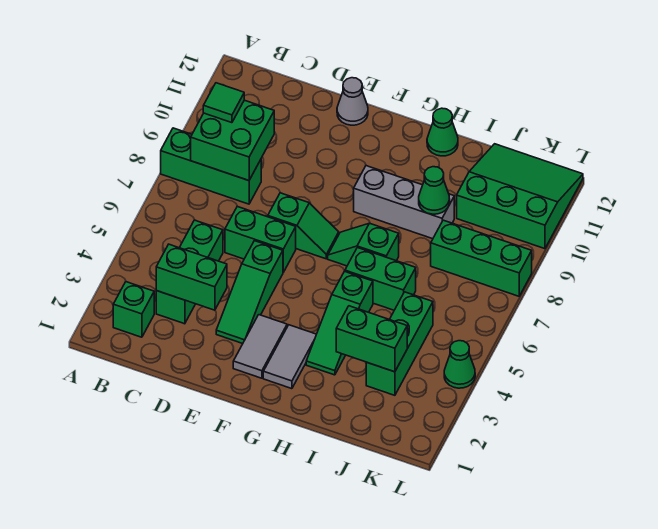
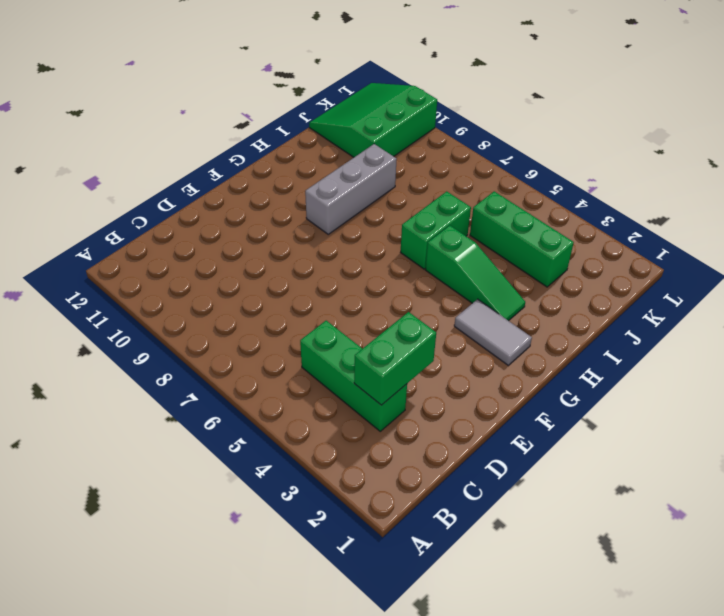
none -> green brick A8:C8 level 1
none -> green brick B2 level 1
none -> green brick D6:E6 level 1

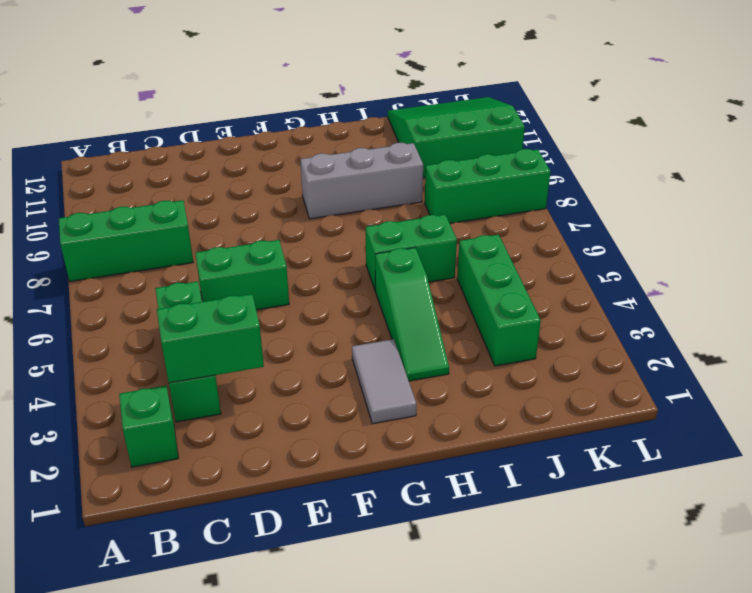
none -> green slope E3:E5 level 1 top 5
none -> green slope E7:F7 level 1 top E
none -> grey cone E12 level 1

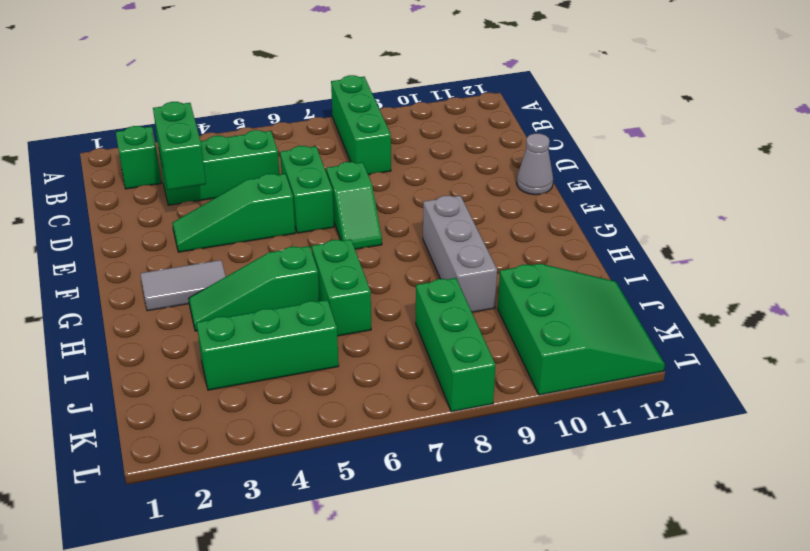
none -> grey tile F2:F3 level 1
none -> green slope G7:H7 level 1 top H
none -> green cone H12 level 1

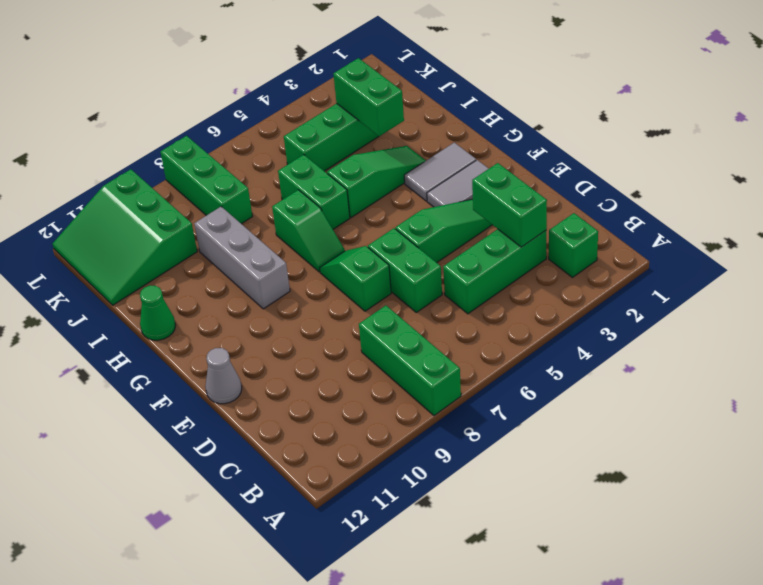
none -> green cone L4 level 1
none -> green brick B8:C9 level 2
none -> green cone I9 level 2

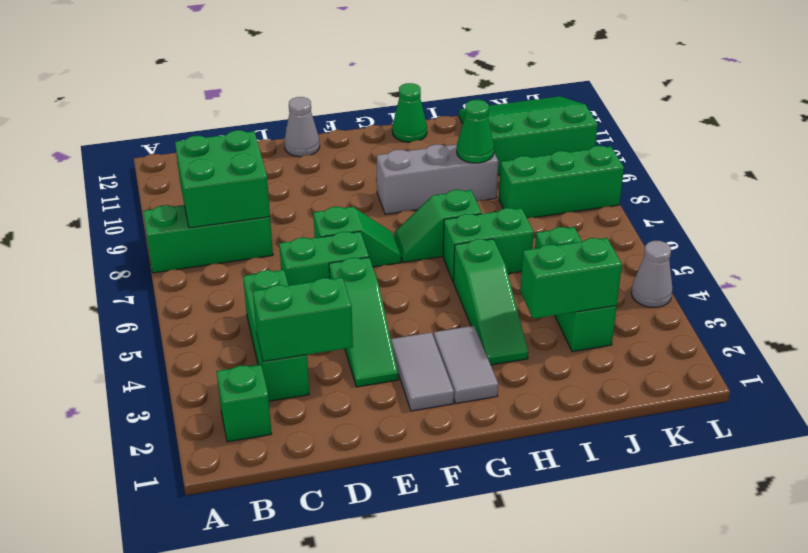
grey cone L4 level 1 -> green cone L4 level 1
none -> green tile B9 level 3

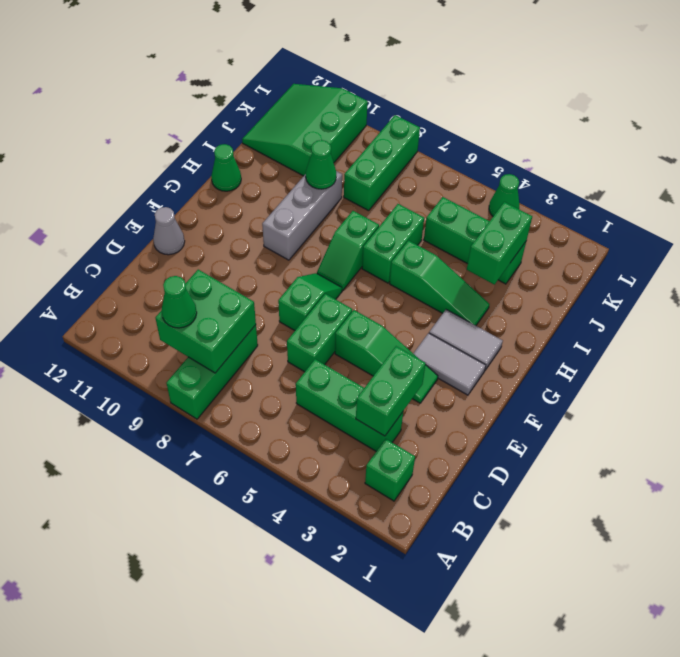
green cone B9 level 3 -> green tile B9 level 3

